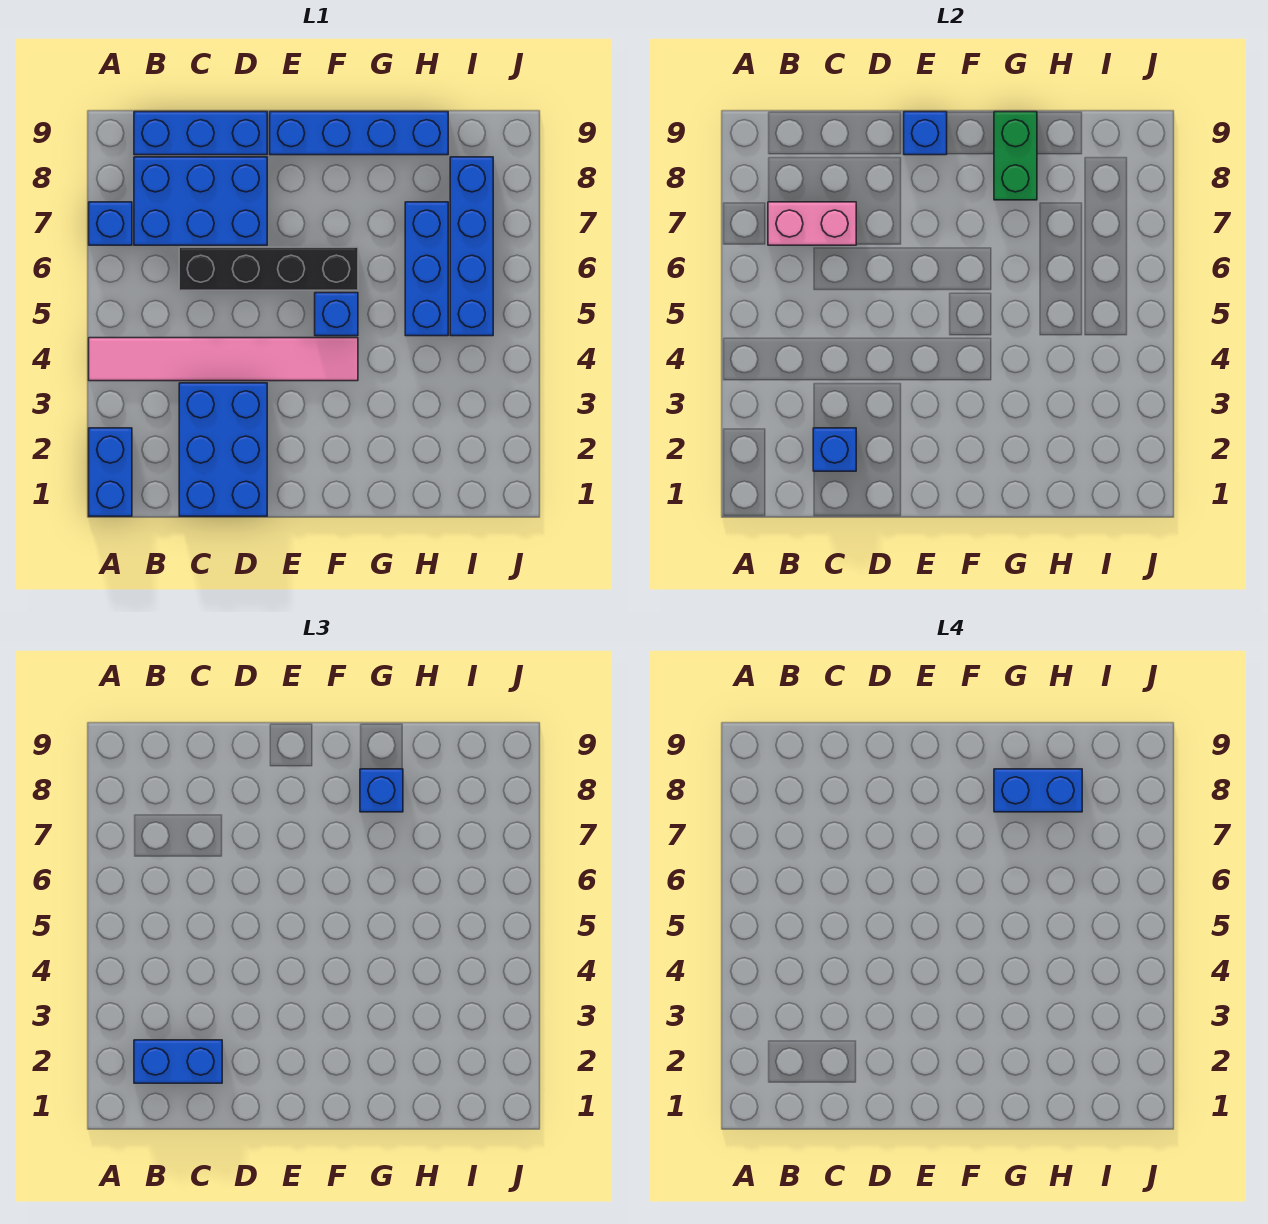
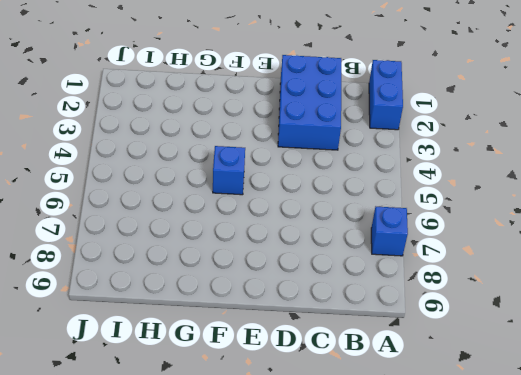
none -> pink tile A4:F4 level 1
none -> blue brick B7:D8 level 1
none -> blue brick B9:D9 level 1

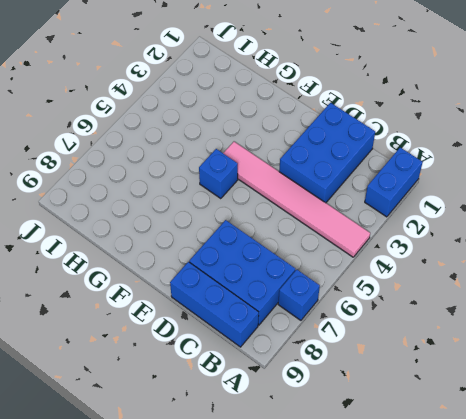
none -> black brick C6:F6 level 1
none -> blue brick E9:H9 level 1
none -> blue brick H5:H7 level 1

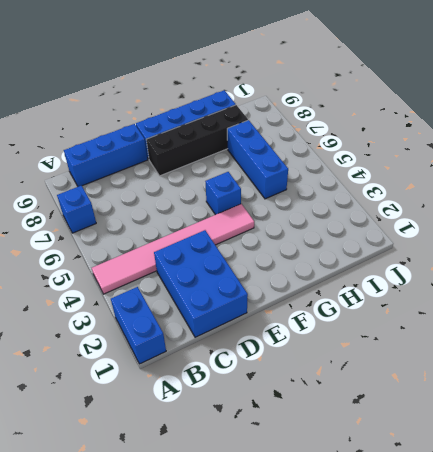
black brick E8:H8 level 1 -> black brick C6:F6 level 1
none -> blue brick B7:D8 level 1
none -> blue brick I5:I8 level 1
none -> pink brick B7:C7 level 2

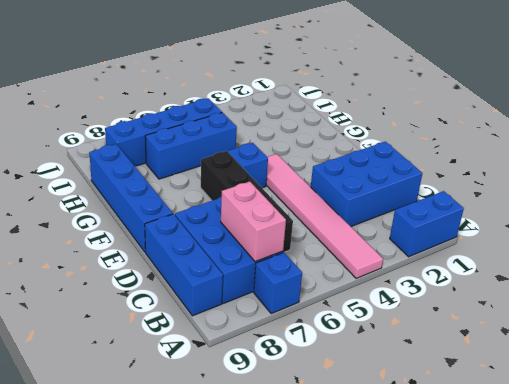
none -> blue brick C2 level 2
none -> blue brick E9 level 2
none -> green brick G8:G9 level 2

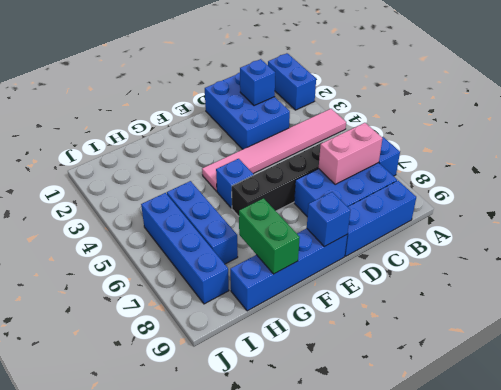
none -> blue brick B2:C2 level 3
none -> blue brick G8 level 3
none -> blue brick G8:H8 level 4

